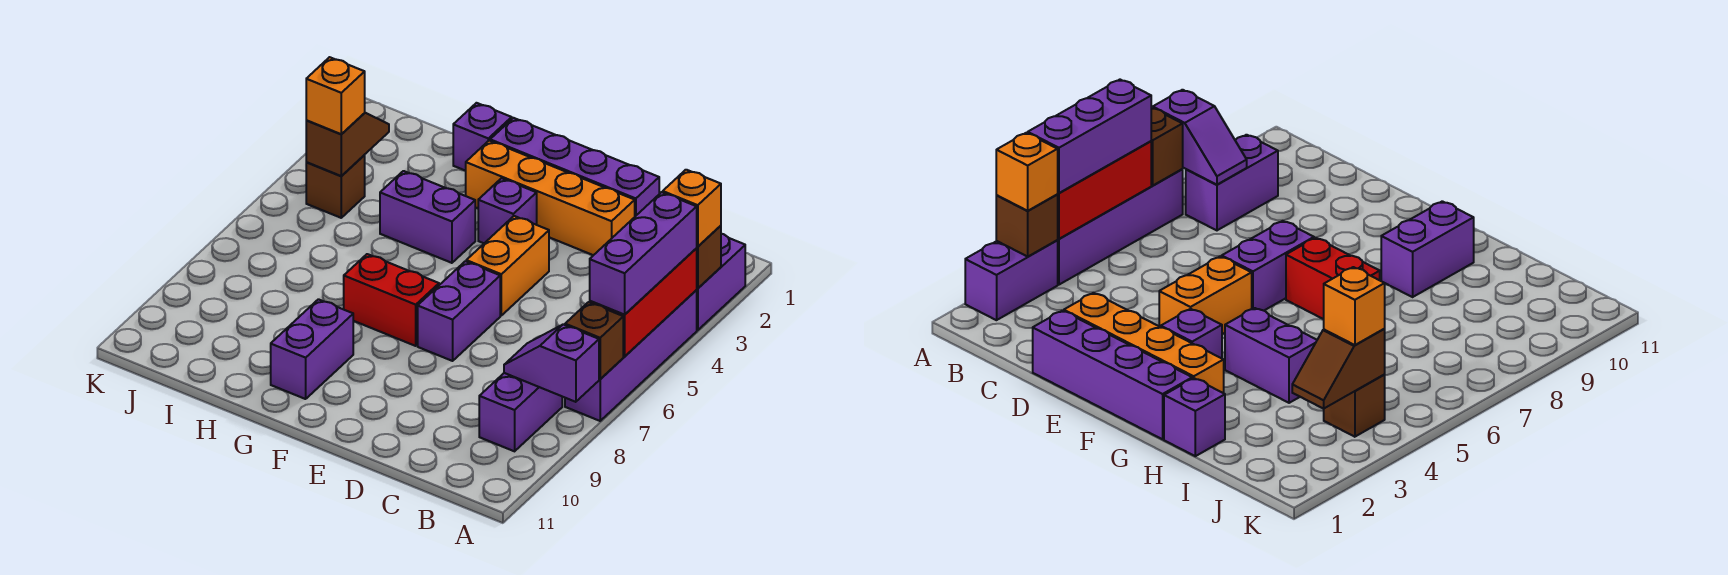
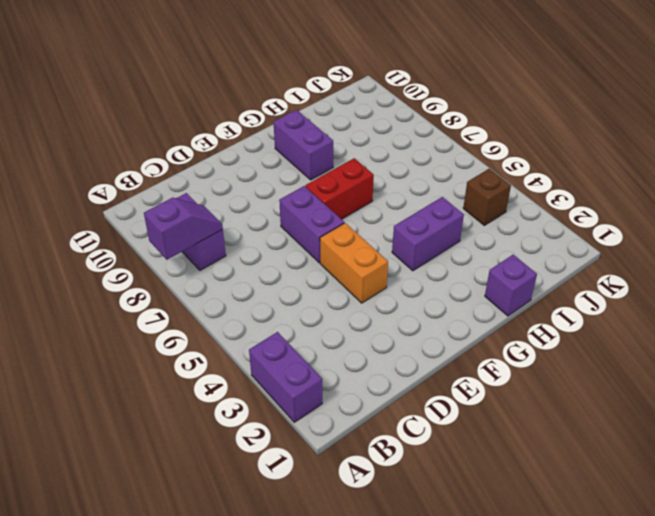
none -> purple brick A4:A7 level 1
none -> purple brick D1:G1 level 1
none -> orange brick D2:G2 level 1

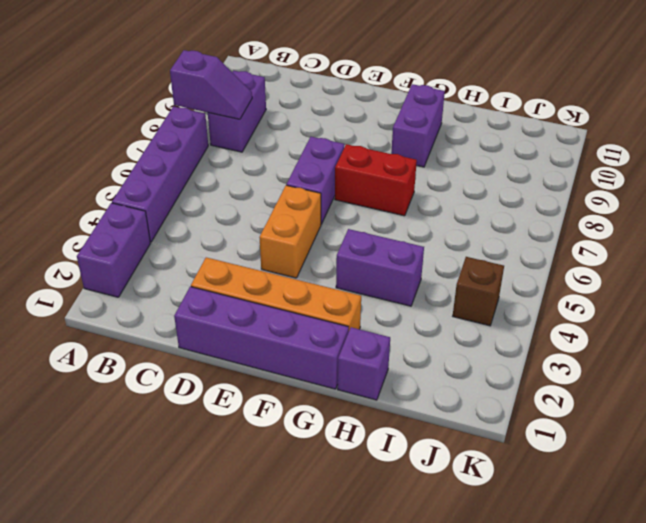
none -> purple brick F3 level 1
none -> brown brick A3 level 2
none -> red brick A4:A6 level 2

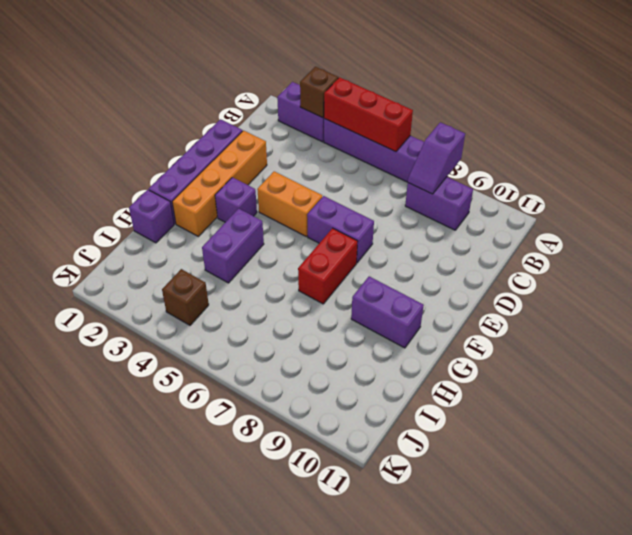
none -> brown brick A7 level 2
none -> brown slope J3:J4 level 2 top 4
none -> orange brick A3 level 3

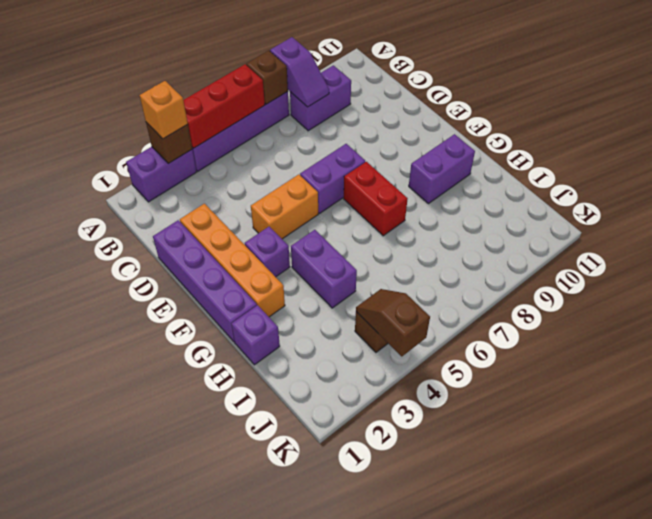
brown slope J4:K4 level 2 top K -> brown slope J3:J4 level 2 top 4
none -> purple brick A4:A6 level 3
none -> orange brick J4 level 3

